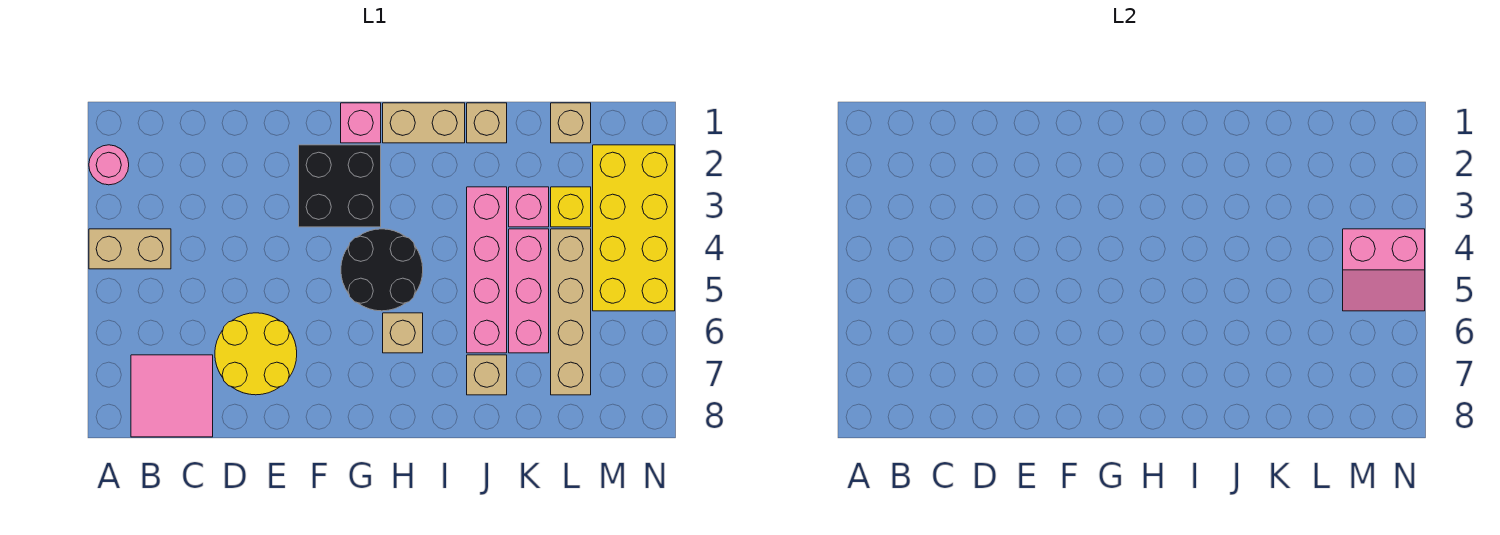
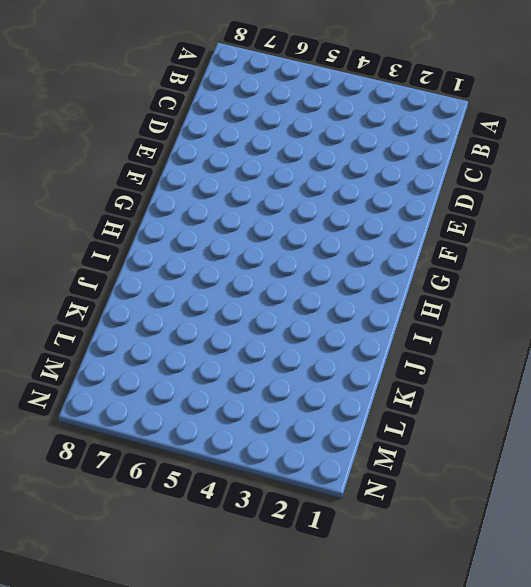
none -> pink round brick A2 level 1
none -> tan brick A4:B4 level 1
none -> pink tile B7:C8 level 1

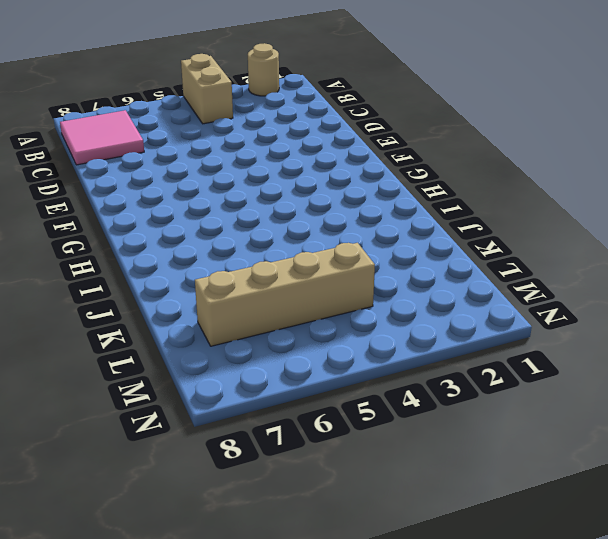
tan round brick A2 level 1 -> pink round brick A2 level 1
none -> yellow round brick D6:E7 level 1
none -> black brick F2:G3 level 1
none -> pink brick G1 level 1

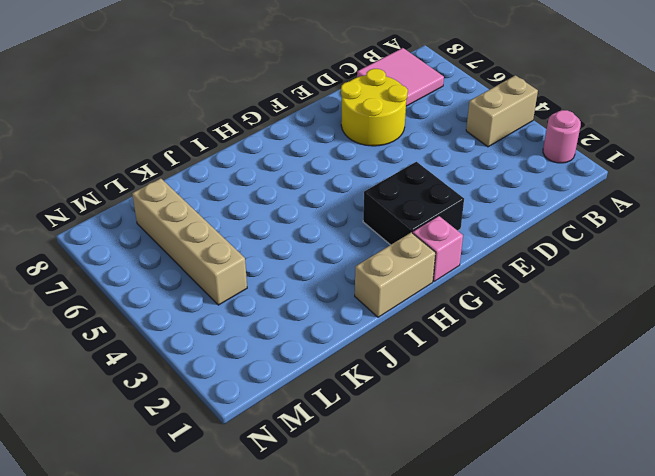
none -> black round brick G4:H5 level 1
none -> tan brick H6 level 1
none -> tan brick J1 level 1

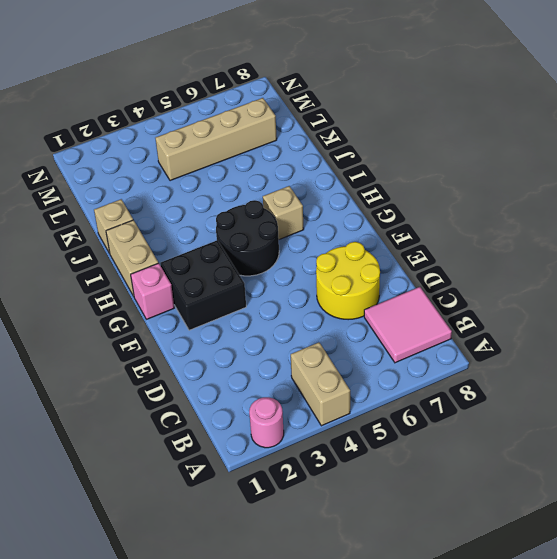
none -> pink brick J3:J6 level 1
none -> tan brick J7 level 1
none -> pink brick K3 level 1

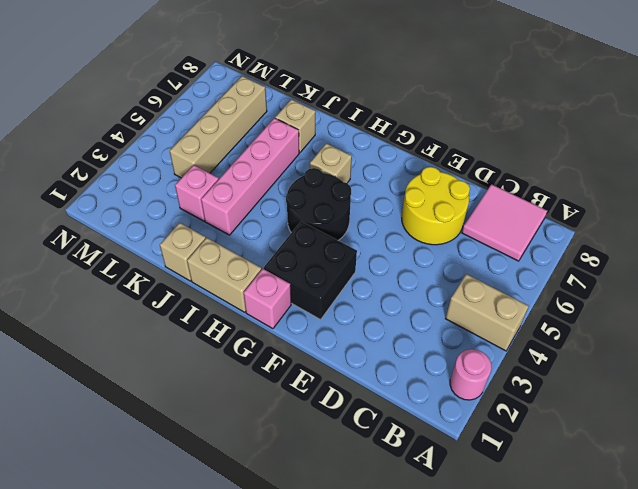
none -> pink brick K4:K6 level 1
none -> tan brick L1 level 1
none -> yellow brick L3 level 1

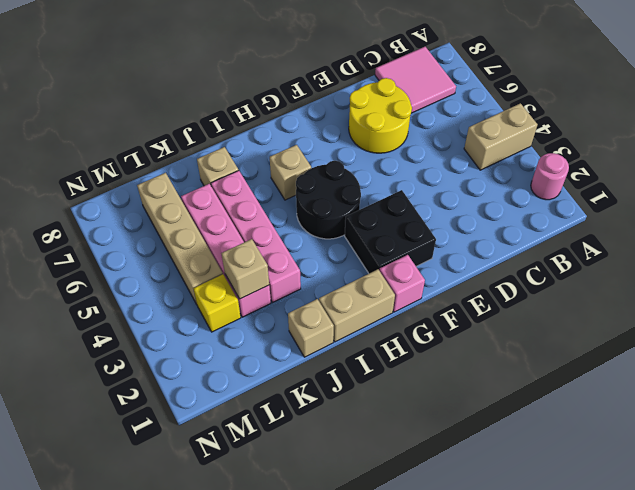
tan brick K3 level 2 -> tan brick L1 level 1
none -> yellow brick M2:N5 level 1
none -> pink slope M4:N5 level 2 top 4

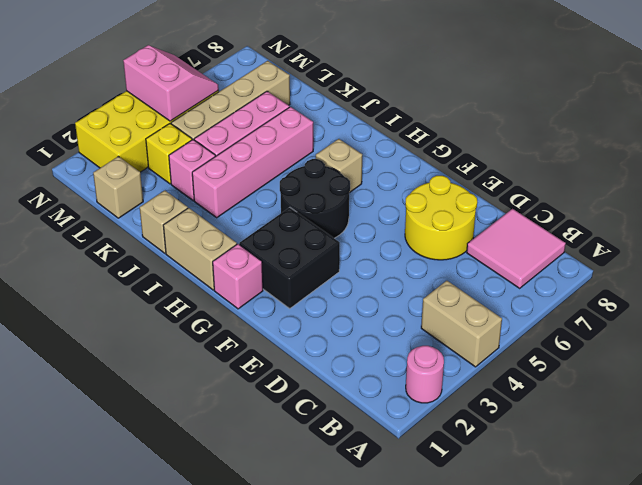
none -> tan brick J7 level 1

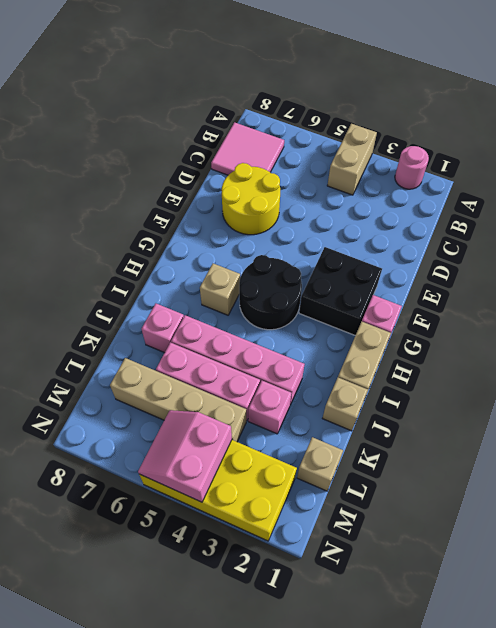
pink brick J7 level 1 -> tan brick J7 level 1
none -> yellow brick L3 level 1

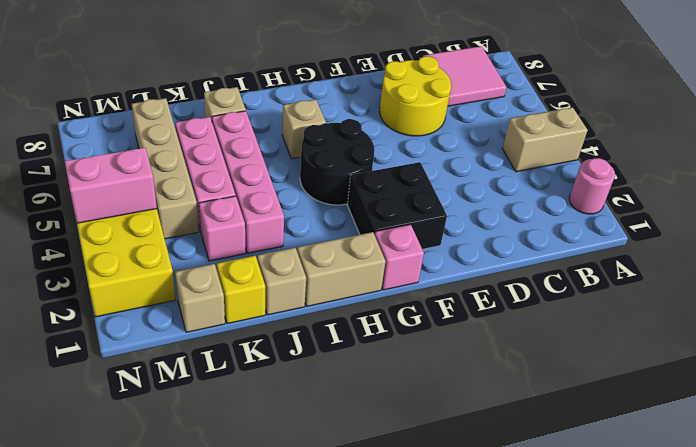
yellow brick K1 level 1 -> yellow brick L3 level 1

